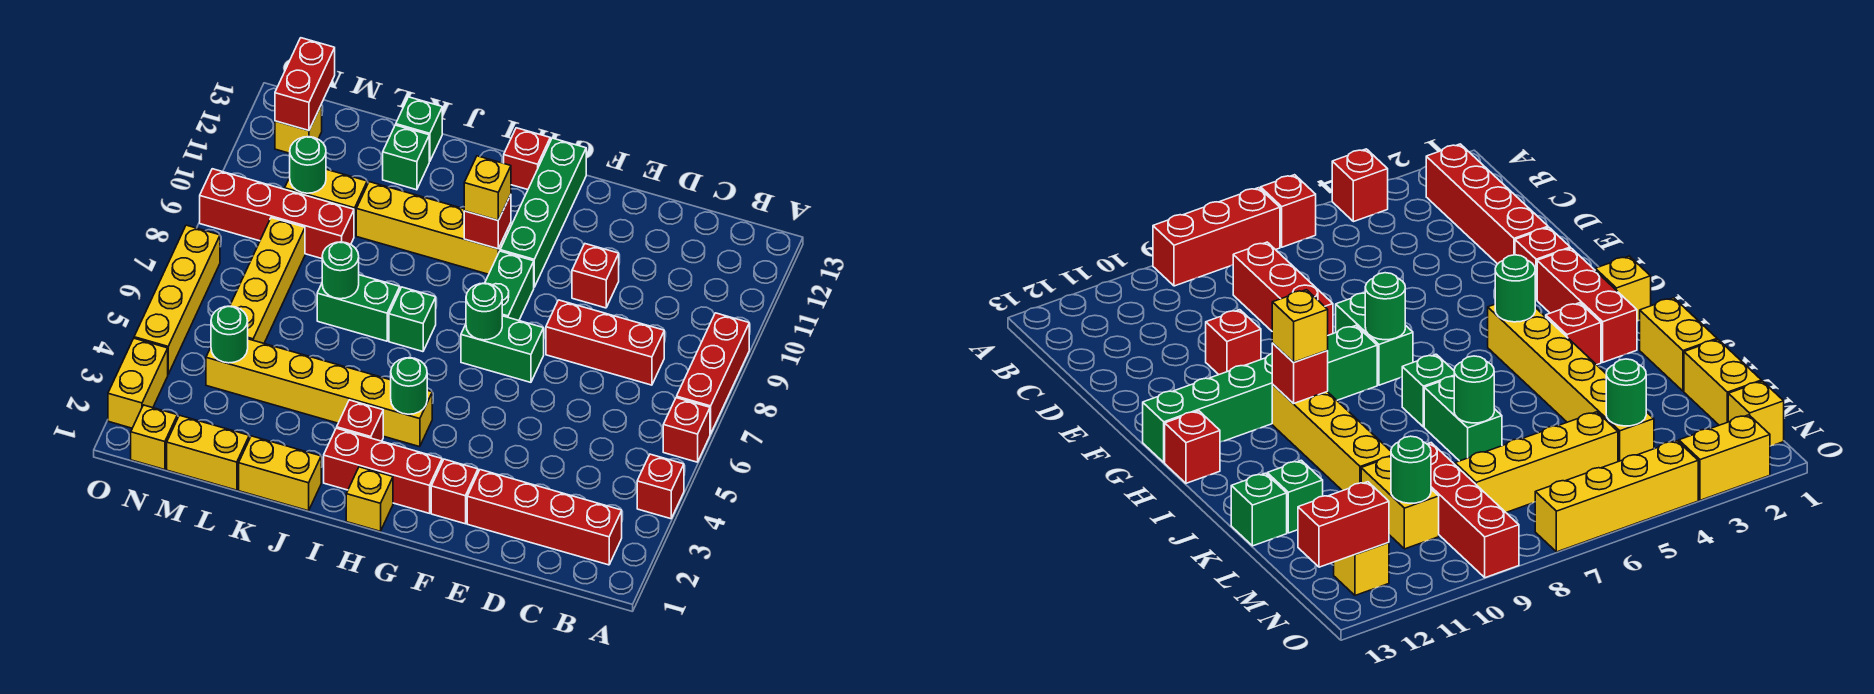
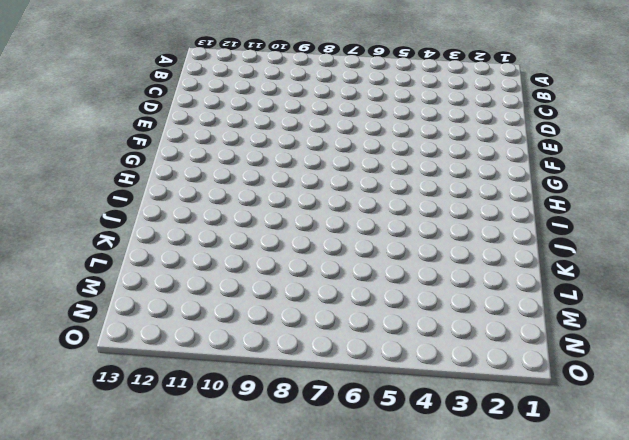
none -> red brick A4 level 1
none -> red brick A6 level 1
none -> red brick A7:A9 level 1
none -> red brick B2:E2 level 1

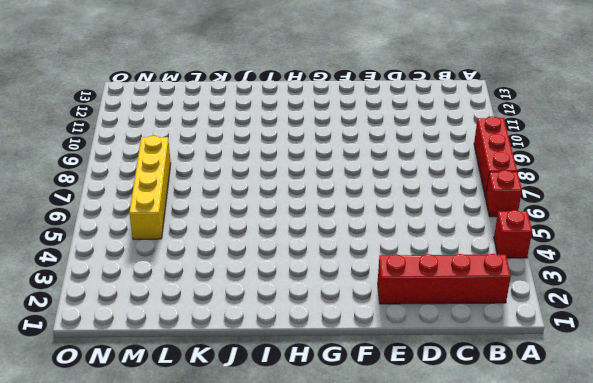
none -> red brick C8:E8 level 1
none -> red brick E10 level 1
none -> red brick F2 level 1
none -> green brick F7:G7 level 1

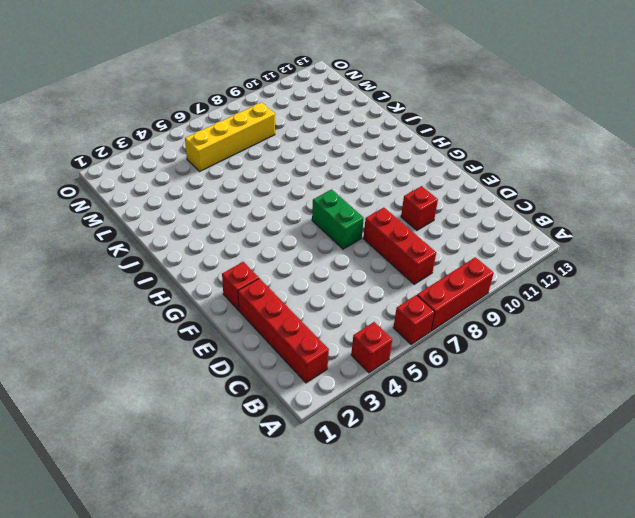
none -> red brick G2:I2 level 1
none -> green brick G8:G9 level 1
none -> green brick G10:G13 level 1
none -> yellow brick H1 level 1

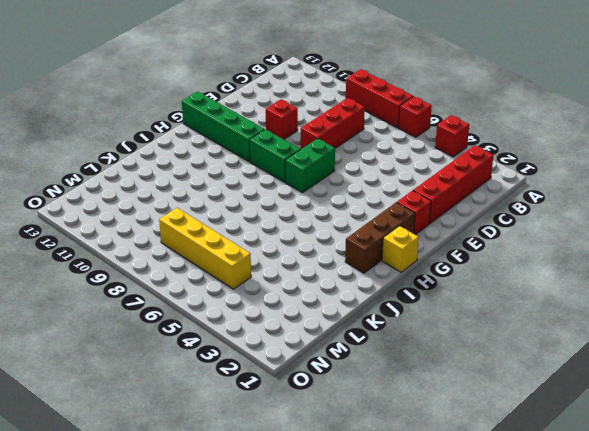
brown brick G2:I2 level 1 -> red brick G2:I2 level 1
none -> yellow brick H4:M4 level 1
none -> yellow brick H10:K10 level 1
none -> red brick H13 level 1
none -> red brick I3 level 1

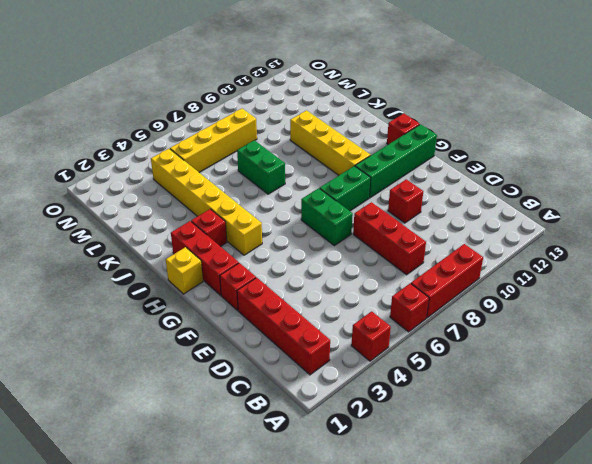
none -> green brick I7 level 1
none -> yellow brick J1:K1 level 1
none -> green brick K12 level 1
none -> green brick K13 level 1

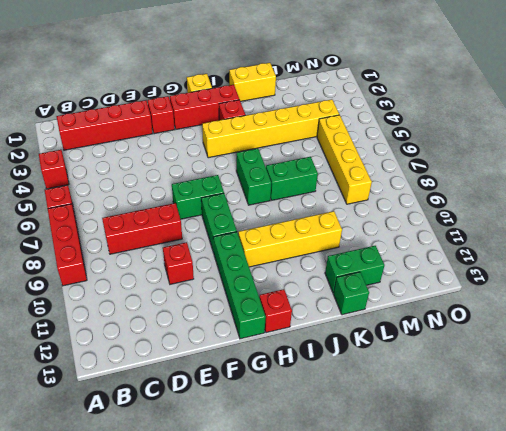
green brick I6:I7 level 1 -> green brick I7 level 1
green brick K12:L12 level 1 -> green brick K12 level 1
none -> yellow brick L1:M1 level 1
none -> red brick L9:O9 level 1
none -> yellow brick L10:M10 level 1
none -> yellow brick N1 level 1

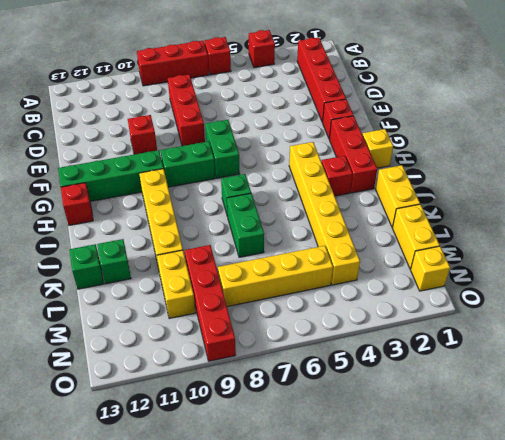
none -> yellow brick N12 level 1
none -> yellow brick O2:O3 level 1
none -> yellow brick O4:O7 level 1
none -> green round brick G7 level 2

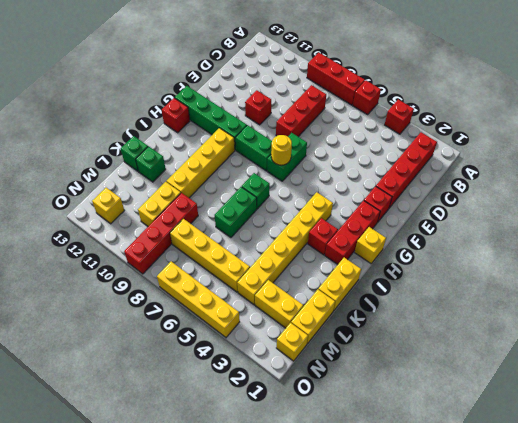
yellow round brick G7 level 2 -> green round brick G7 level 2
yellow brick M2:M3 level 1 -> yellow brick O2:O3 level 1
none -> green round brick H4 level 2
none -> red brick H10 level 2
none -> green round brick K7 level 2
none -> green round brick M4 level 2

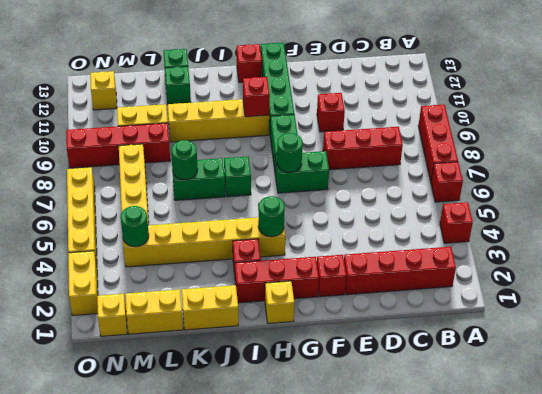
none -> green round brick M10 level 2
none -> red brick N12:N13 level 2
none -> yellow brick H10 level 3

